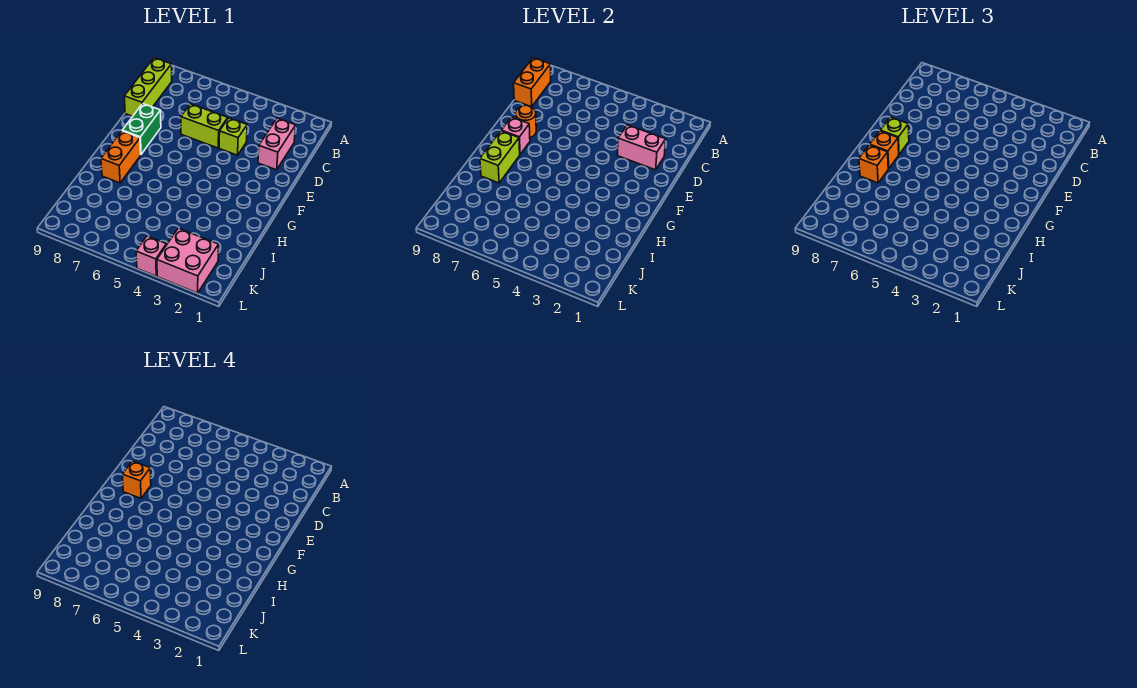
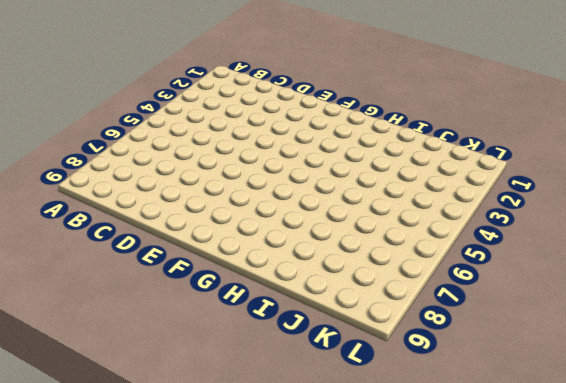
none -> lime brick B9:D9 level 1
none -> pink brick C2:D2 level 1
none -> lime brick D4 level 1

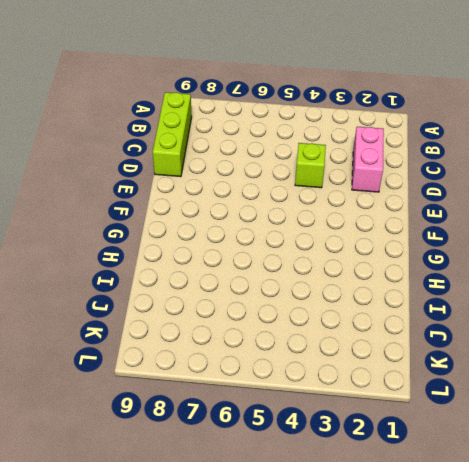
none -> lime brick D5:D6 level 1
none -> green brick E8:F8 level 1
none -> orange brick G8:H8 level 1

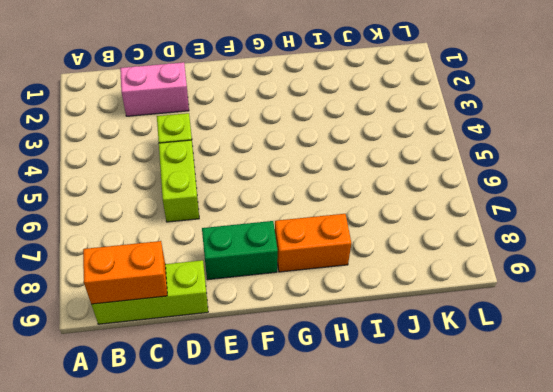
none -> pink brick K2:L3 level 1
none -> pink brick L4 level 1
none -> pink brick D2:D3 level 2

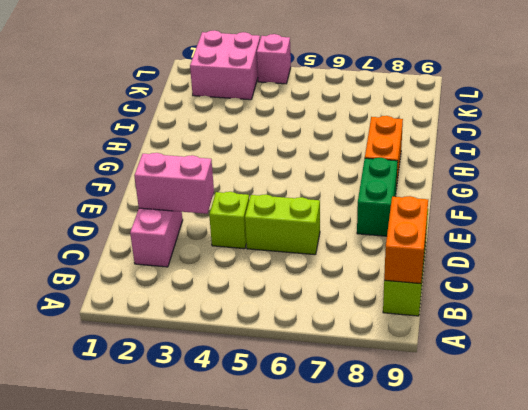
none -> orange round brick E8 level 2
none -> pink brick F8 level 2
none -> lime brick G8:H8 level 2

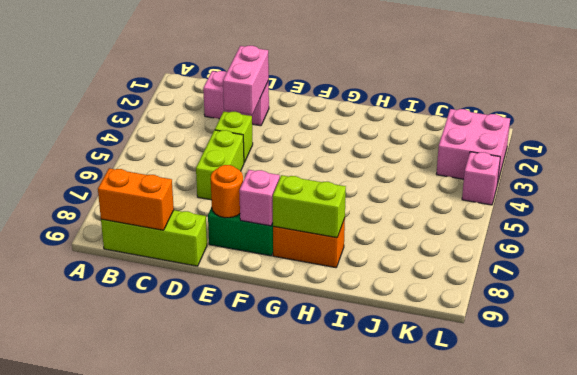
none -> lime brick F8 level 3
none -> orange brick G8 level 3
none -> orange brick H8 level 3

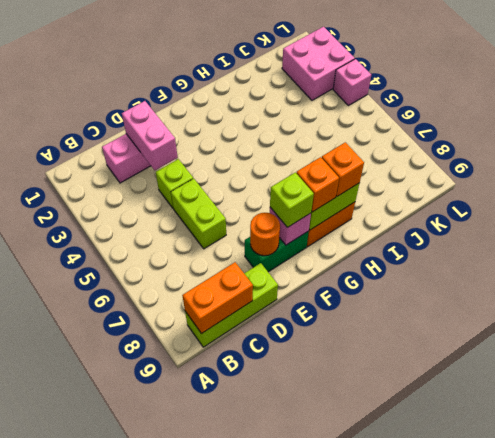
none -> orange brick F8 level 4

